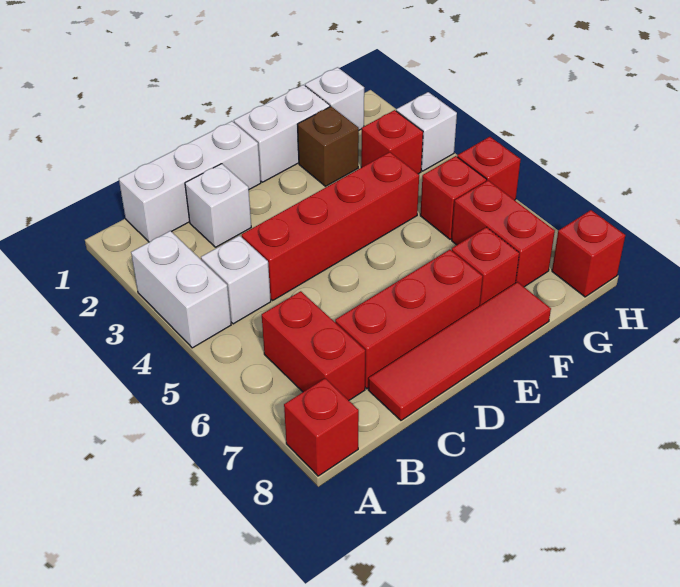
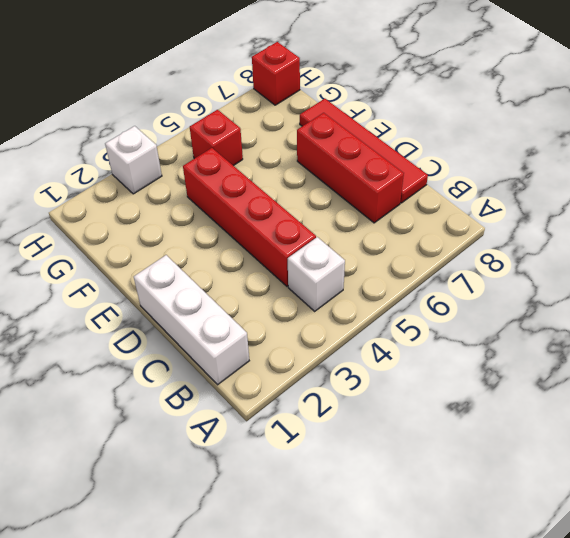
none -> white brick A3:A4 level 1
none -> red brick A8 level 1
none -> red brick B6:B7 level 1

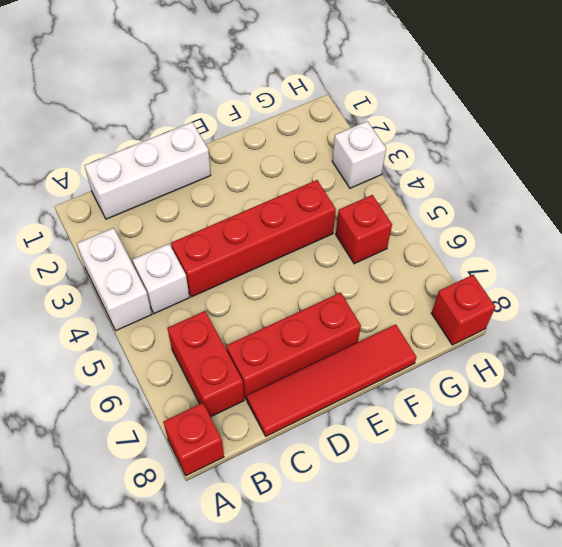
none -> white brick C2 level 1
none -> white brick E1:F1 level 1
none -> brown brick F2 level 1

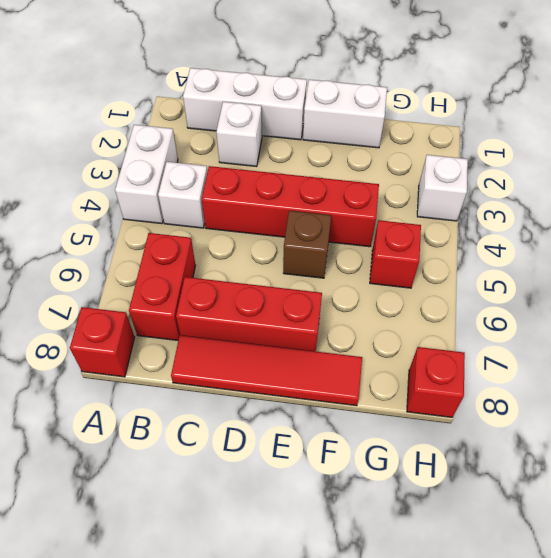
brown brick E5 level 1 -> brown brick F2 level 1
none -> red brick F7 level 1
none -> white brick G1 level 1
none -> red brick G3 level 1

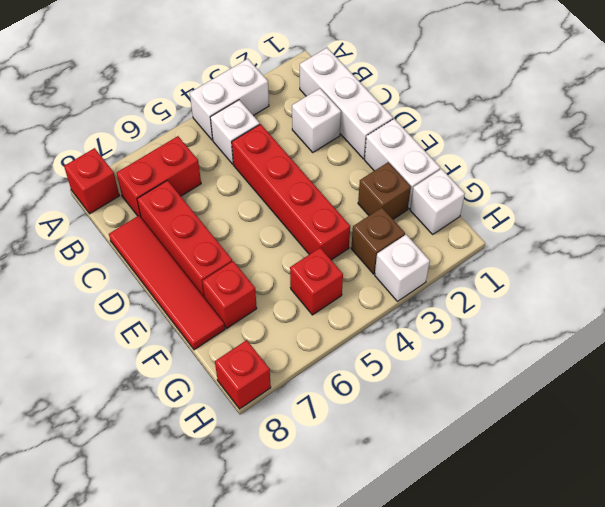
brown brick G3 level 1 -> red brick G3 level 1
none -> red brick G6:G7 level 1
none -> red brick H5 level 1

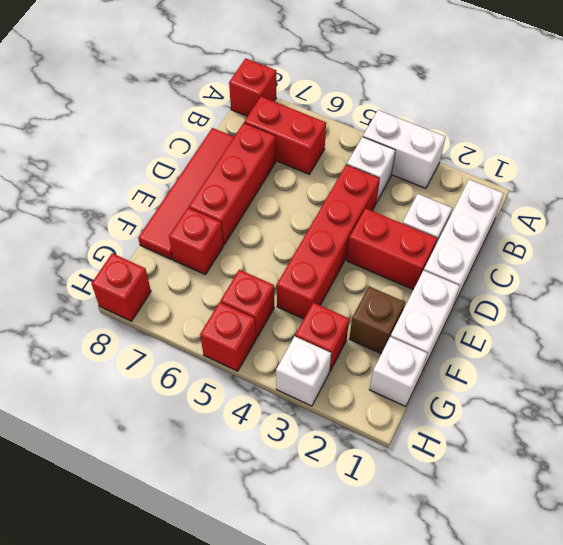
red brick D2:D3 level 1 -> red brick G6:G7 level 1

